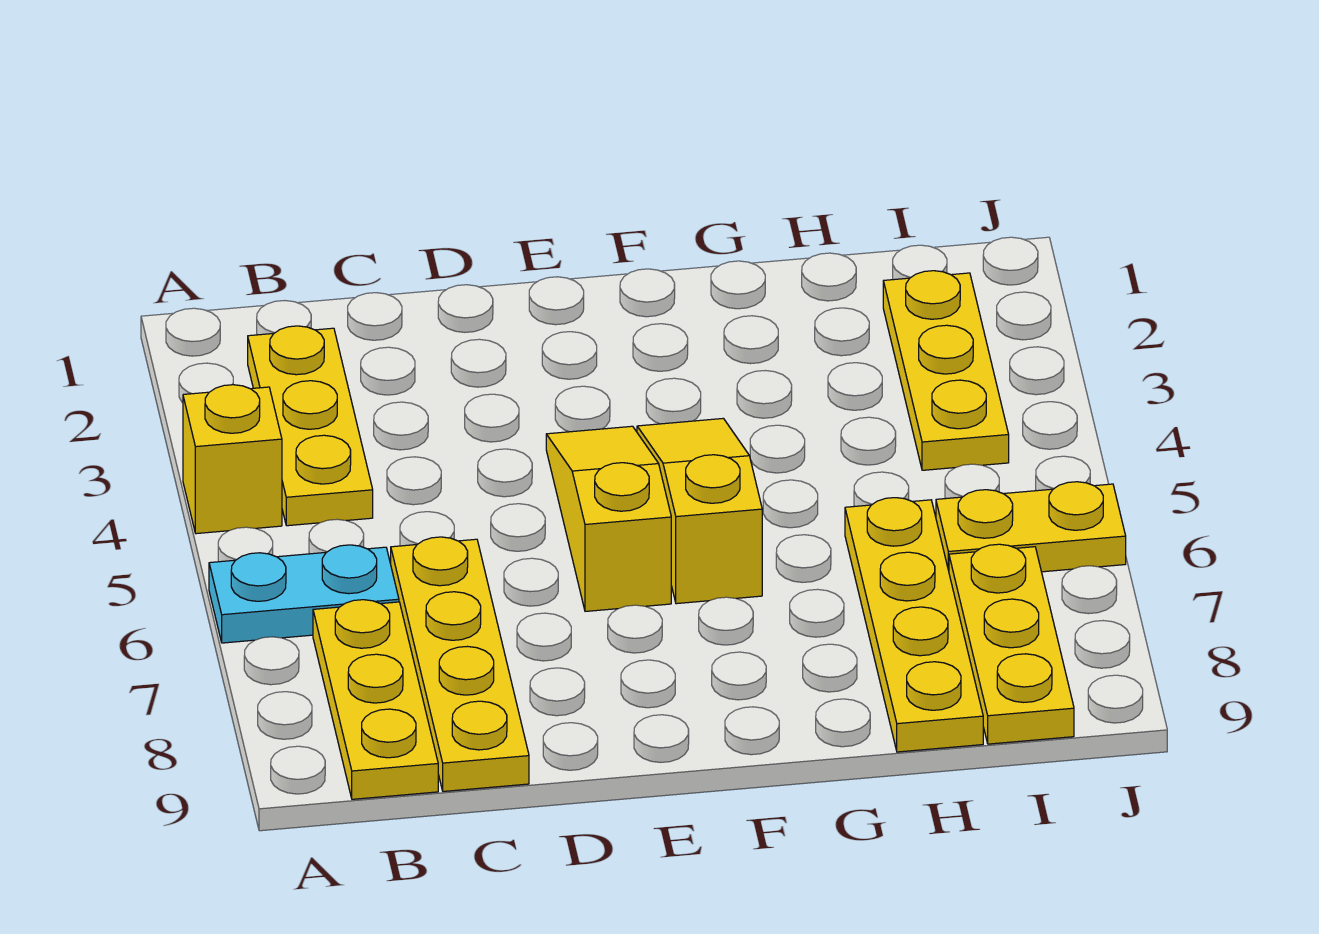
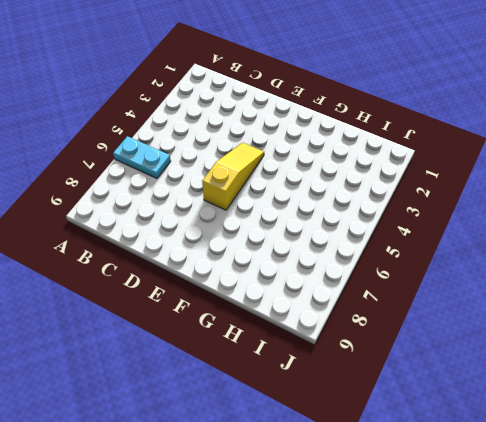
none -> yellow brick A4 level 1
none -> yellow plate B2:B4 level 1

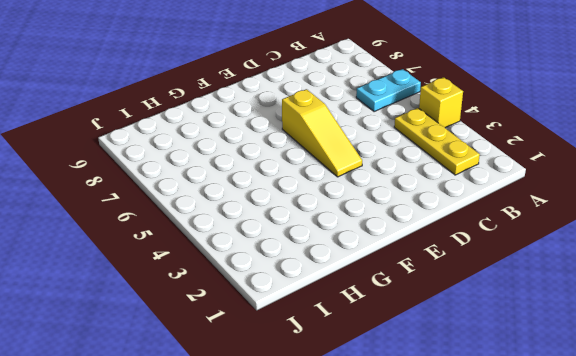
none -> yellow plate B7:B9 level 1
none -> yellow plate C6:C9 level 1

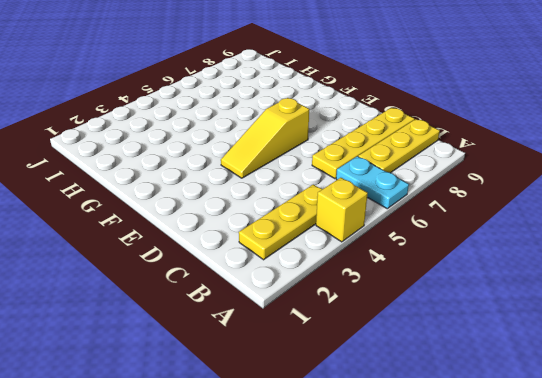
none -> yellow slope F4:F6 level 1 top 6
none -> yellow plate H6:H9 level 1

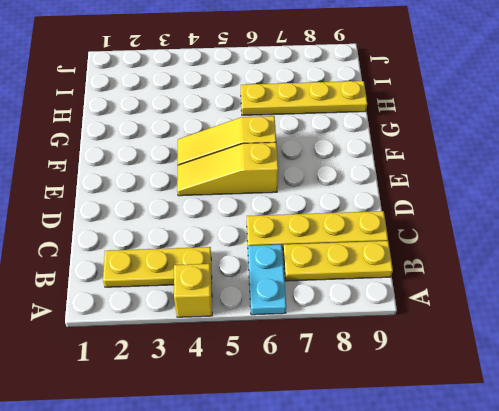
none -> yellow plate I2:I4 level 1
none -> yellow plate I6:J6 level 1

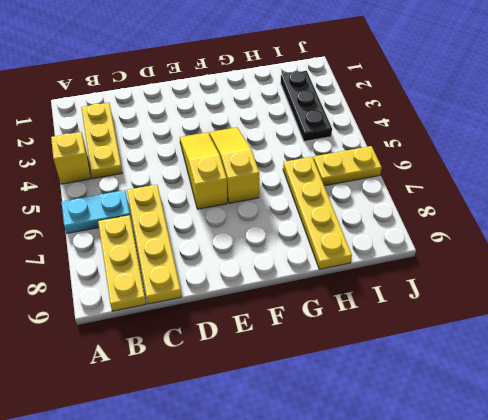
black plate I2:I4 level 1 -> yellow plate I2:I4 level 1
none -> yellow plate I7:I9 level 1

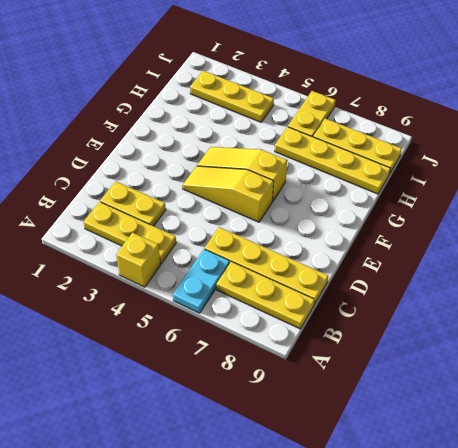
yellow plate C2:C3 level 1 -> none

